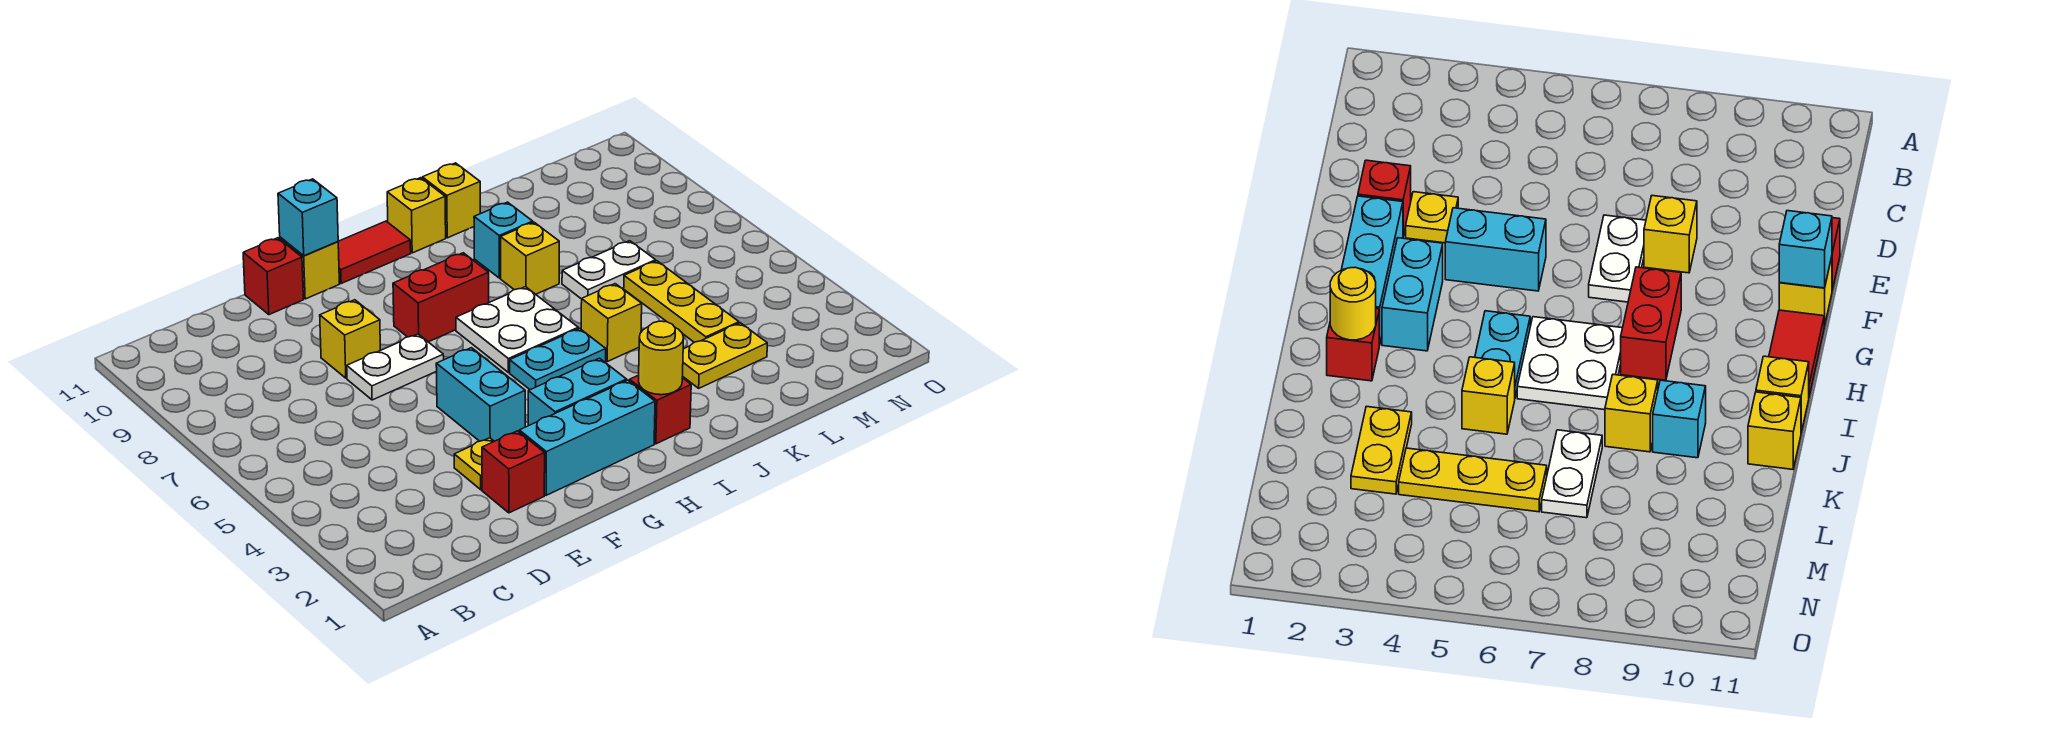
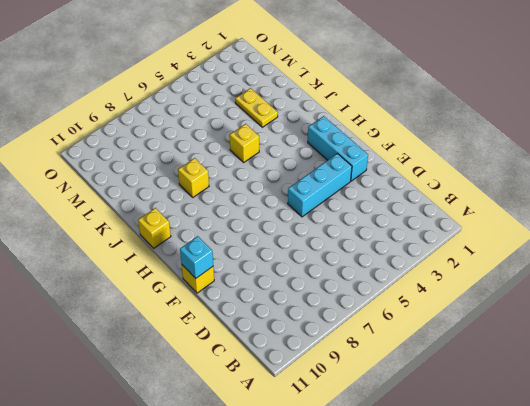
cyan brick F3:F5 level 1 -> cyan brick F4:F5 level 1
none -> red brick E2 level 1
none -> yellow plate E3 level 1
none -> white plate E7:F7 level 1

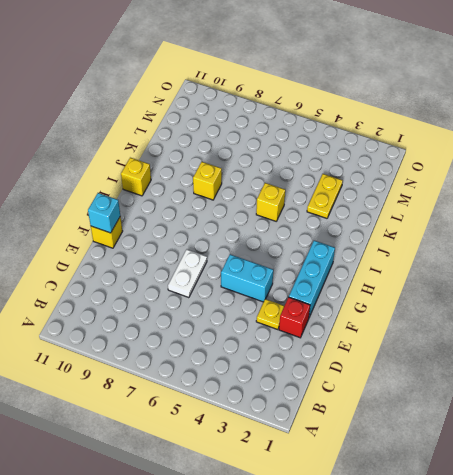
none -> yellow brick E8 level 1
none -> red brick E11 level 1
none -> cyan brick G3:H3 level 1

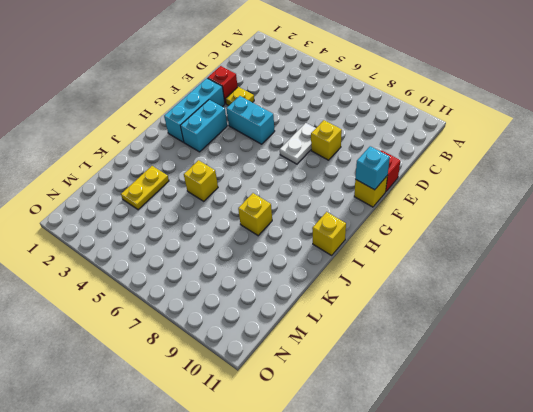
none -> red brick G8:H8 level 1
none -> red tile G11:H11 level 1
none -> cyan plate H5:I5 level 1

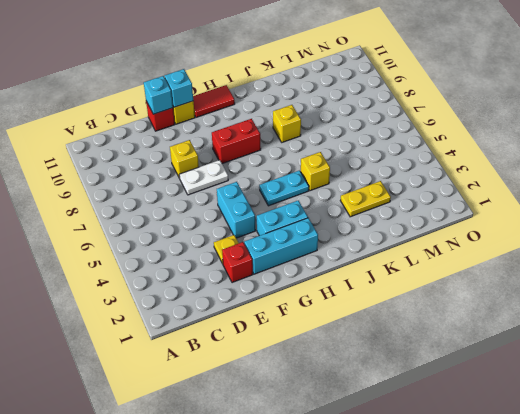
cyan brick E11 level 2 -> cyan brick J9 level 1
none -> white plate H6:I7 level 1
none -> red brick I2 level 1
none -> yellow brick I11 level 1

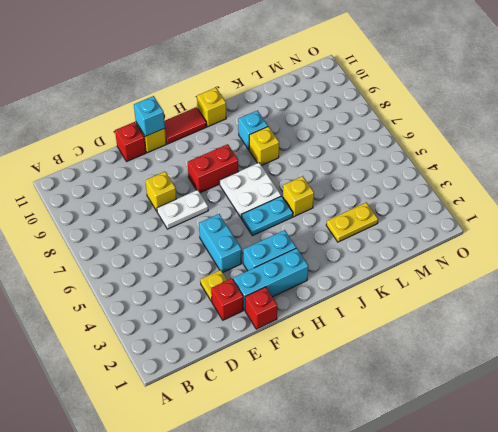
red brick F1 level 1 -> red brick I2 level 1
none -> yellow brick J11 level 1
none -> white plate K7:L7 level 1
none -> yellow plate L4:L6 level 1

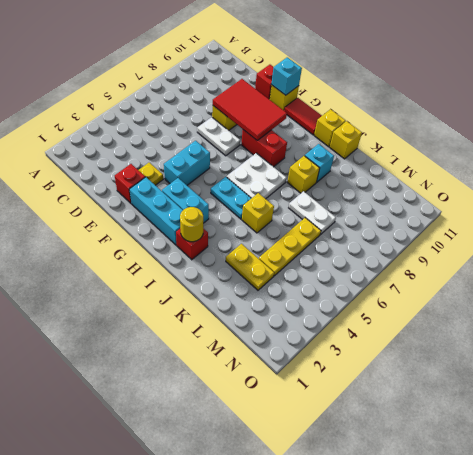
red tile E8:G9 level 2 -> none

